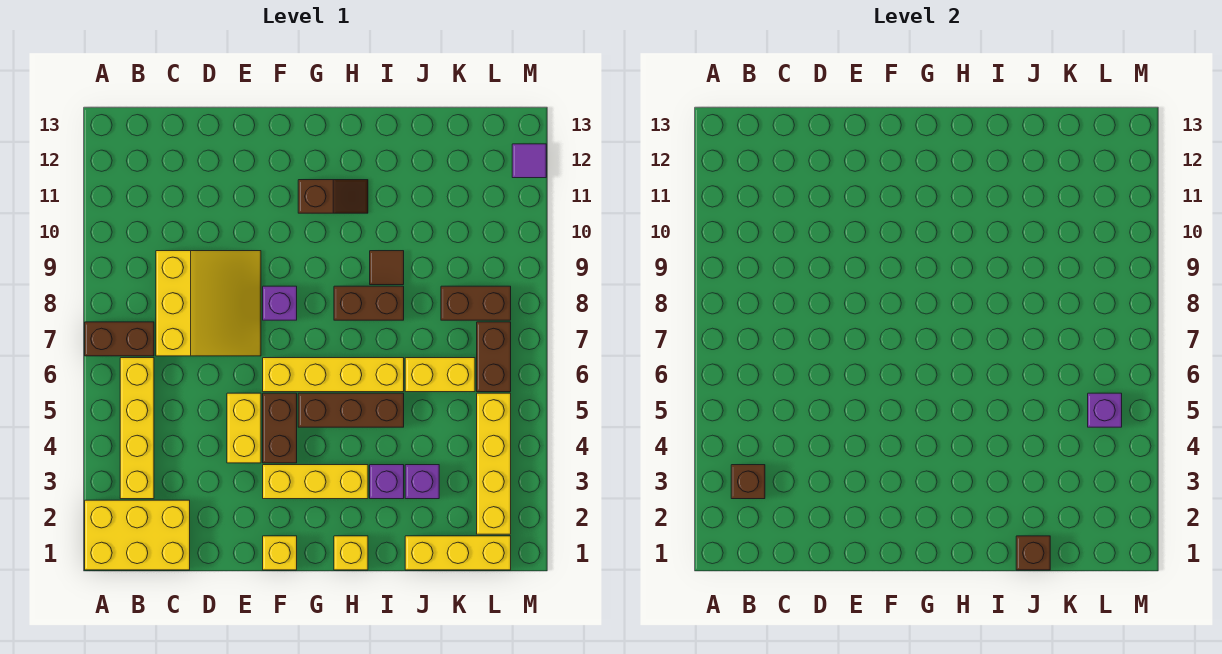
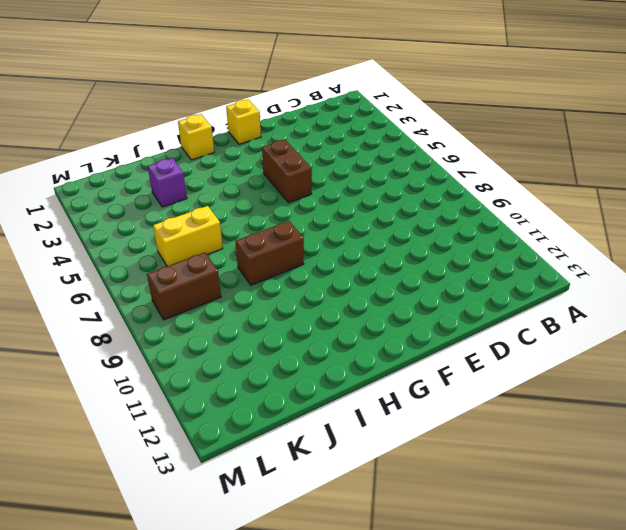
none -> yellow brick A1:C2 level 1
none -> brown brick A7:B7 level 1
none -> yellow brick B3:B6 level 1

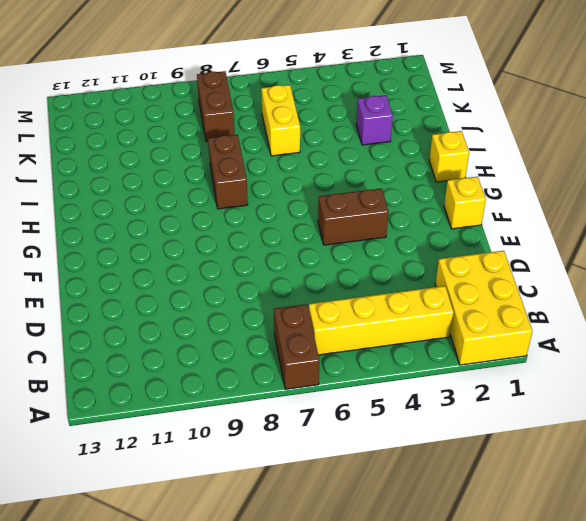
none -> yellow slope C7:E9 level 1 top C
none -> yellow brick E4:E5 level 1
none -> yellow brick F3:H3 level 1

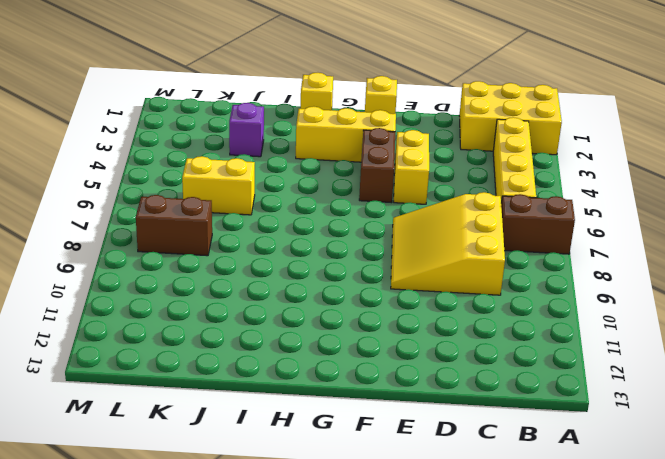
none -> yellow brick F6:I6 level 1
none -> purple brick F8 level 1
none -> brown brick G5:I5 level 1

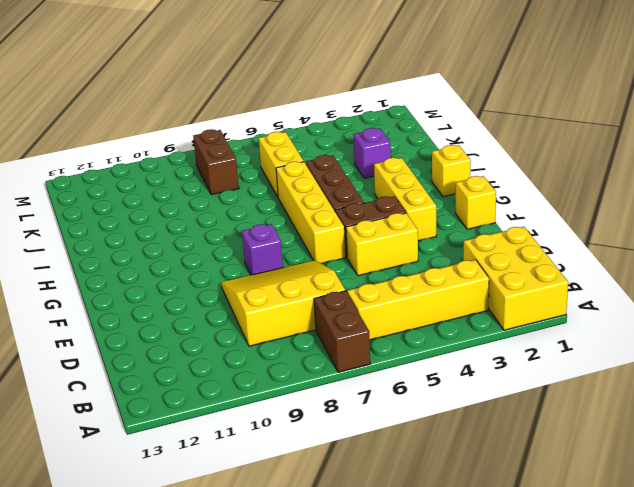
none -> brown slope G11:H11 level 1 top G
none -> brown brick H8:I8 level 1
none -> purple brick I3 level 1

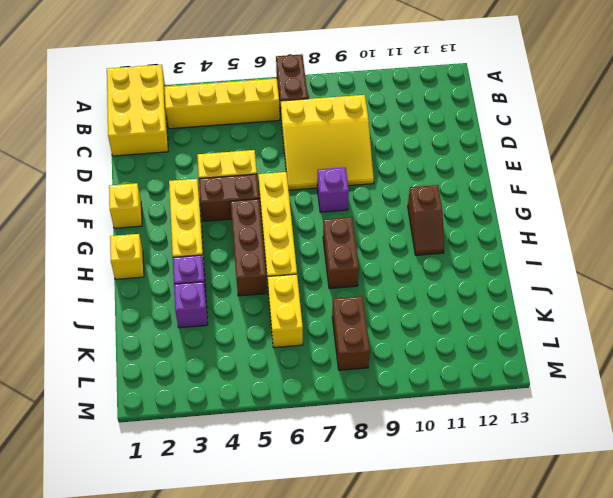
none -> brown tile I9 level 1
none -> yellow brick J1:L1 level 1
none -> yellow brick L2:L5 level 1

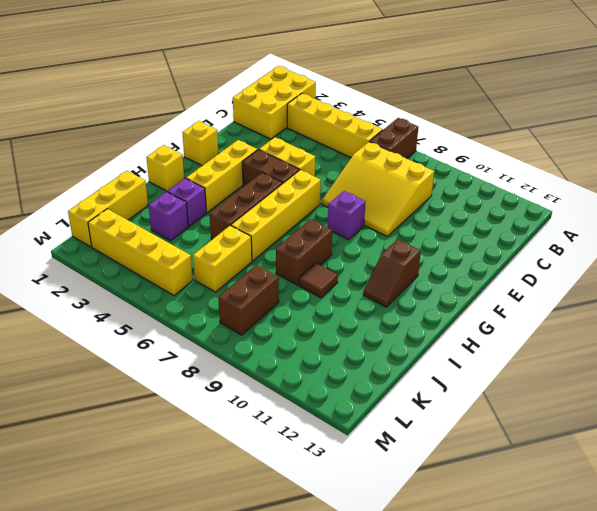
none -> brown brick L6:L7 level 1
none -> purple tile M12 level 1
none -> brown brick B3 level 2

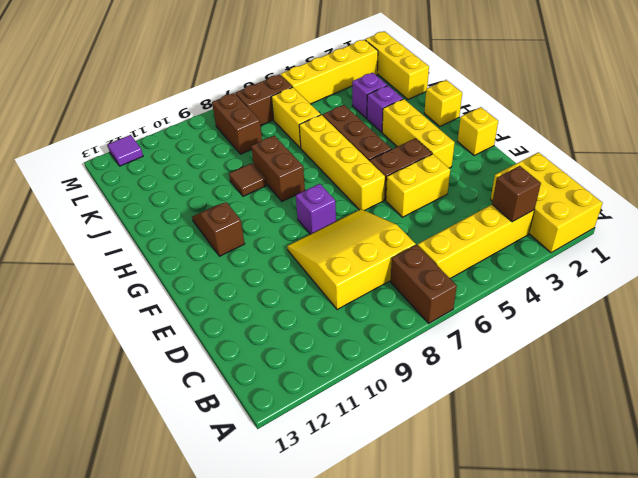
none -> brown brick J1 level 2
none -> purple brick L5 level 2

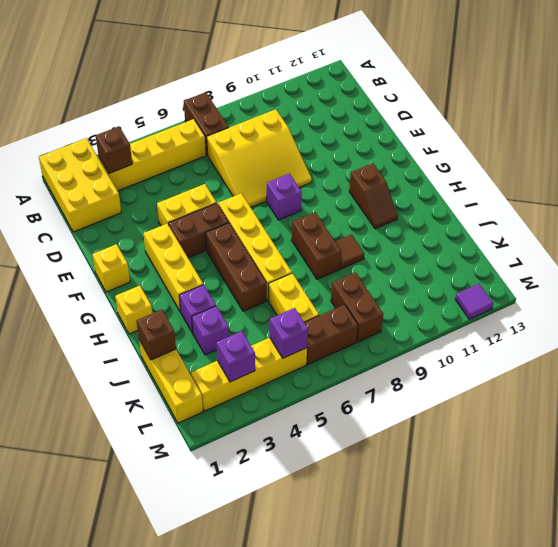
purple brick L3 level 2 -> none

